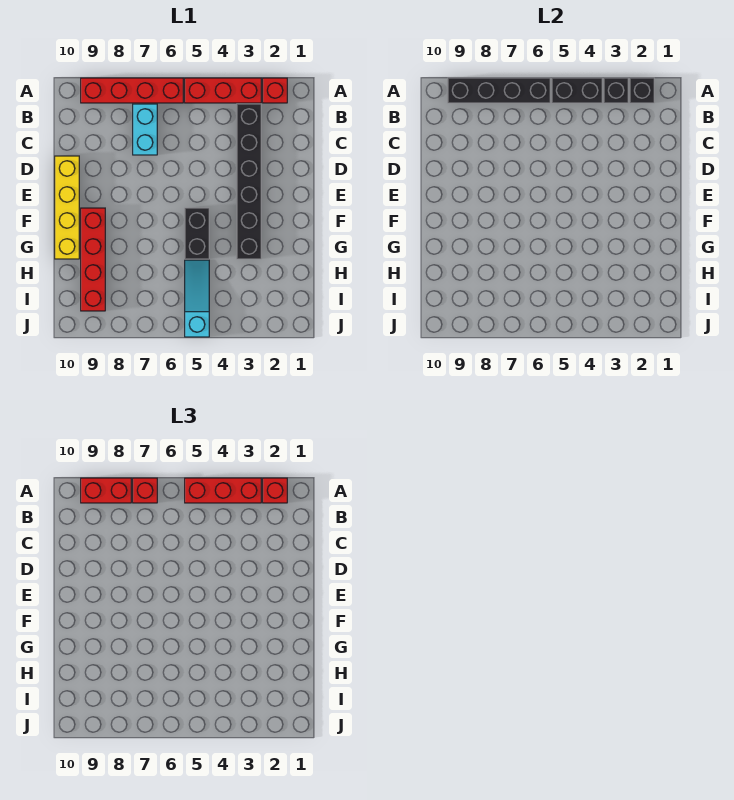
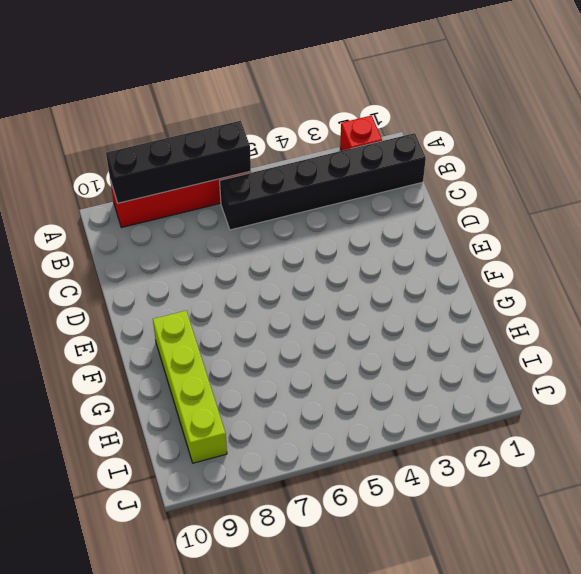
black brick B1:B6 level 1 -> black brick B3:G3 level 1
lime brick F9:I9 level 1 -> red brick F9:I9 level 1
none -> red brick A3:A5 level 1
none -> cyan brick B7:C7 level 1
none -> yellow brick D10:G10 level 1

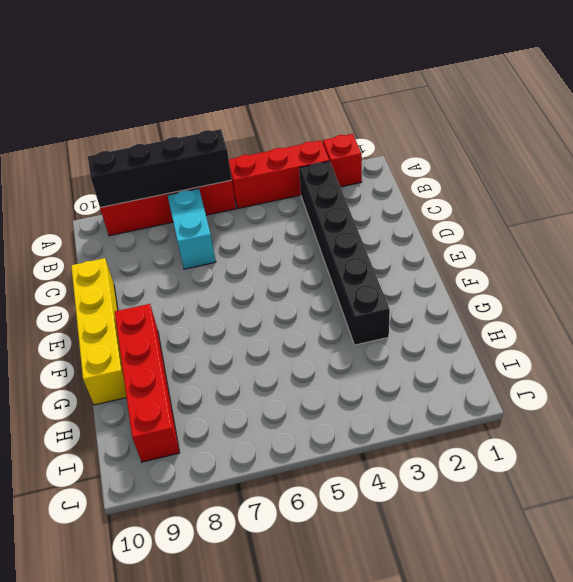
none -> black brick F5:G5 level 1
none -> cyan slope H5:J5 level 1 top J
none -> black brick A2 level 2

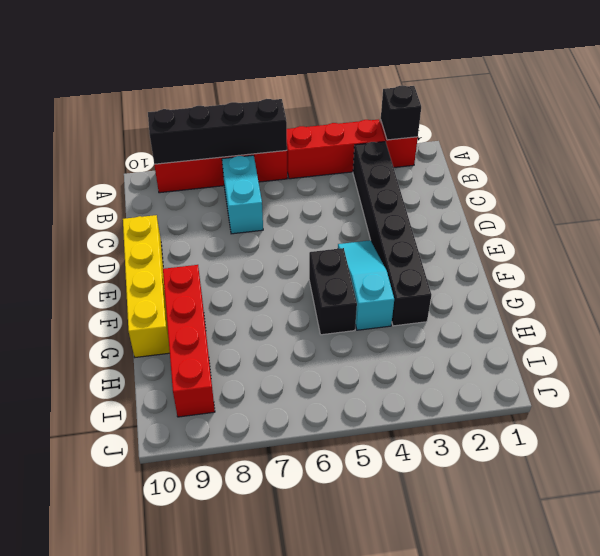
cyan slope E4:G4 level 1 top G -> cyan slope H5:J5 level 1 top J
none -> black brick A3 level 2
none -> black brick A4:A5 level 2
none -> red brick A2 level 3

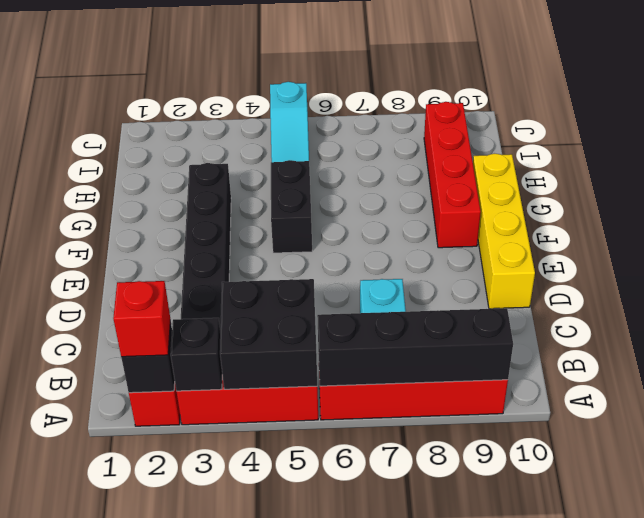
black brick A4:B5 level 2 -> black brick A4:A5 level 2
none -> red brick A3:A5 level 3
none -> red brick A7 level 3
none -> red brick A8:A9 level 3

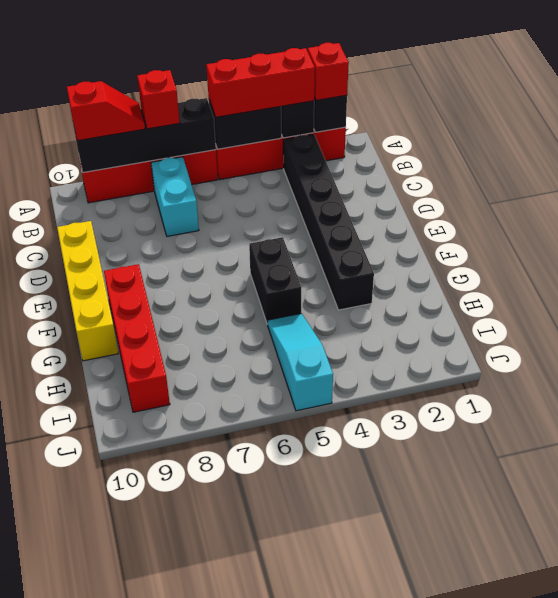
red slope A8:A9 level 3 top 9 -> red brick A8:A9 level 3

